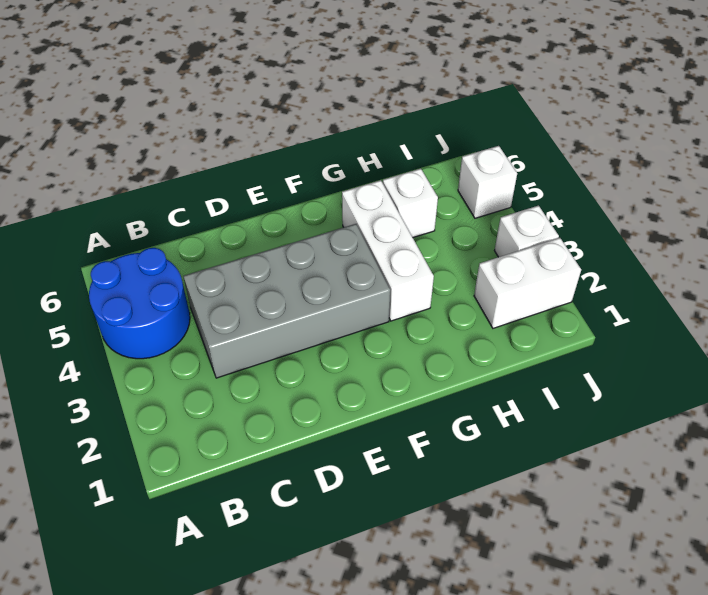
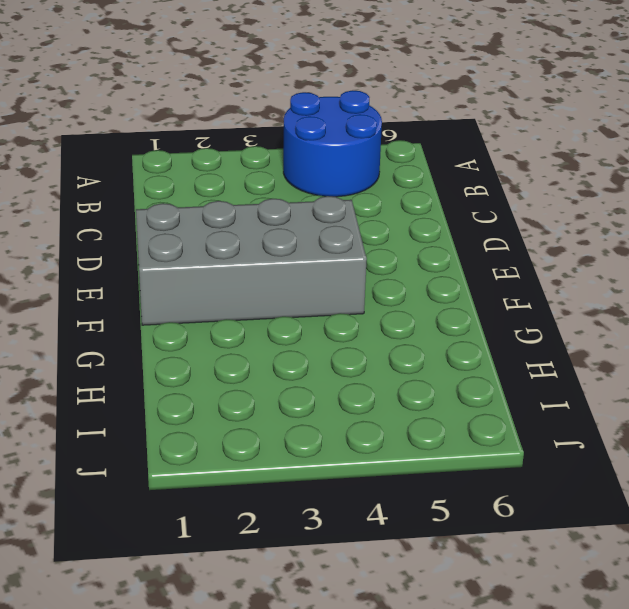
grey brick E1:F4 level 1 -> grey brick C3:F4 level 1
none -> white brick G3:G5 level 1
none -> white brick H5 level 1

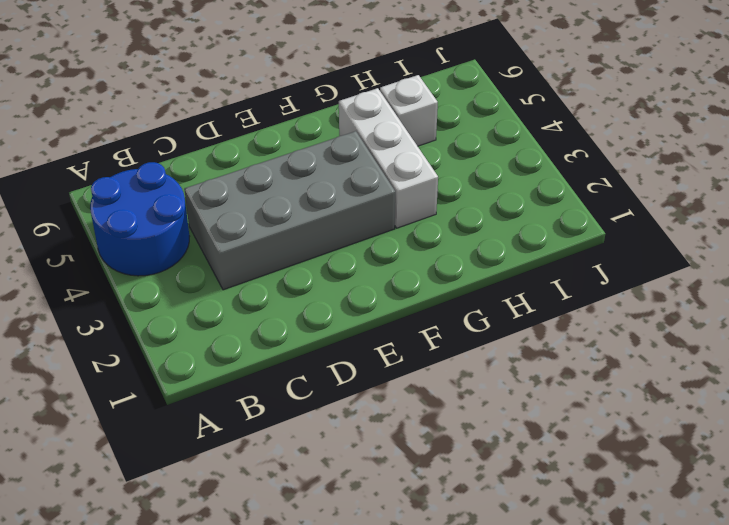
none -> white brick I2:J2 level 1
none -> white brick J3 level 1

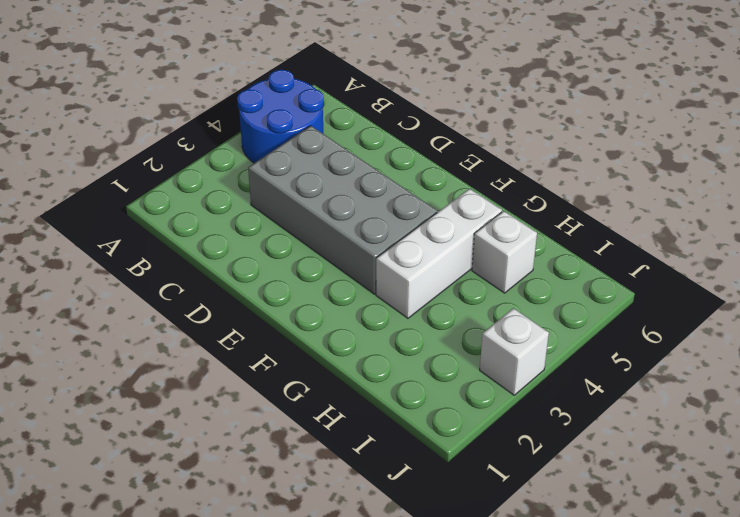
none -> white brick I2:J2 level 1
none -> white brick J5 level 1

